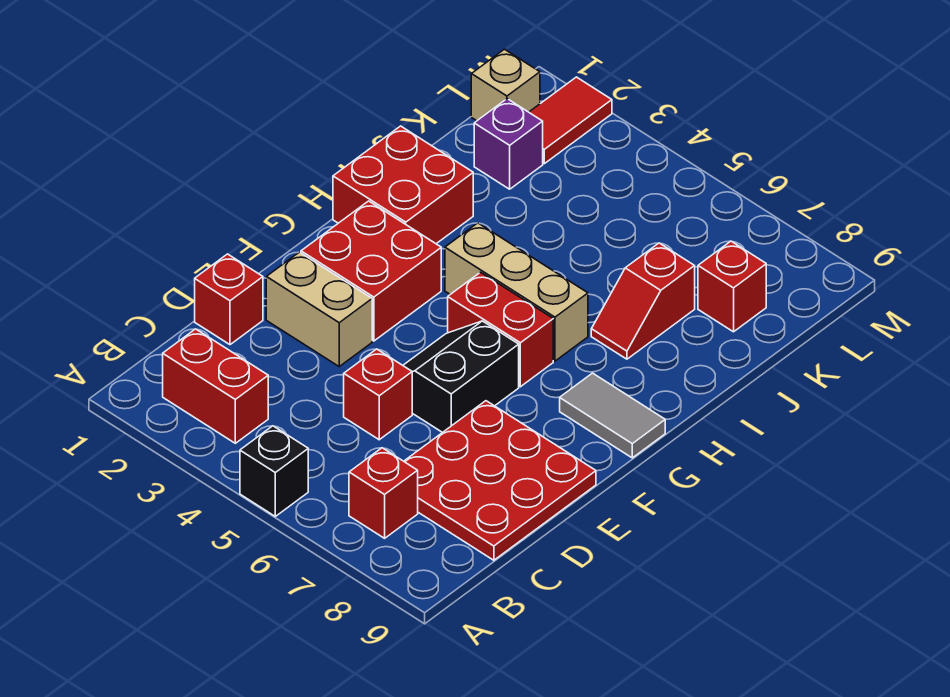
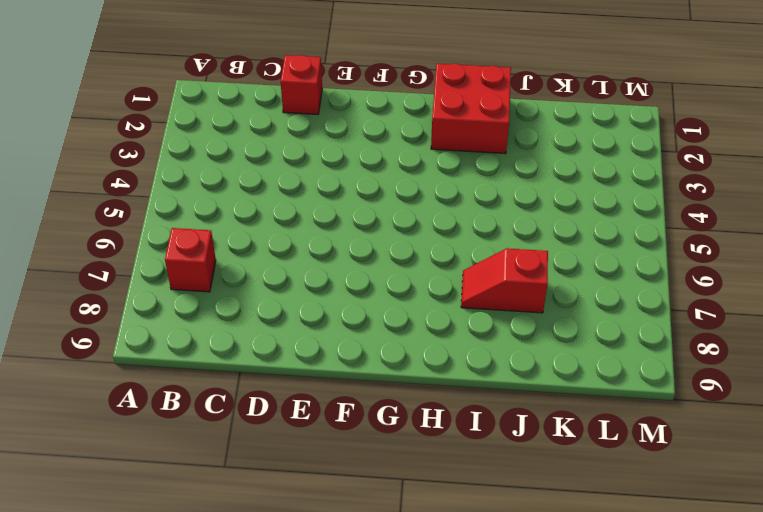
none -> black brick A5 level 1
none -> red brick B2:B3 level 1
none -> red plate C7:E9 level 1

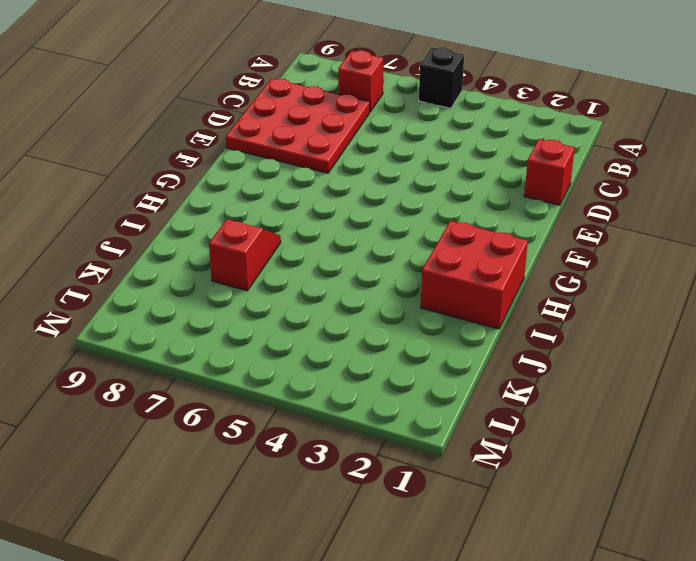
none -> red brick B2:B3 level 1
none -> red brick D5 level 1
none -> tan brick E2:E3 level 1

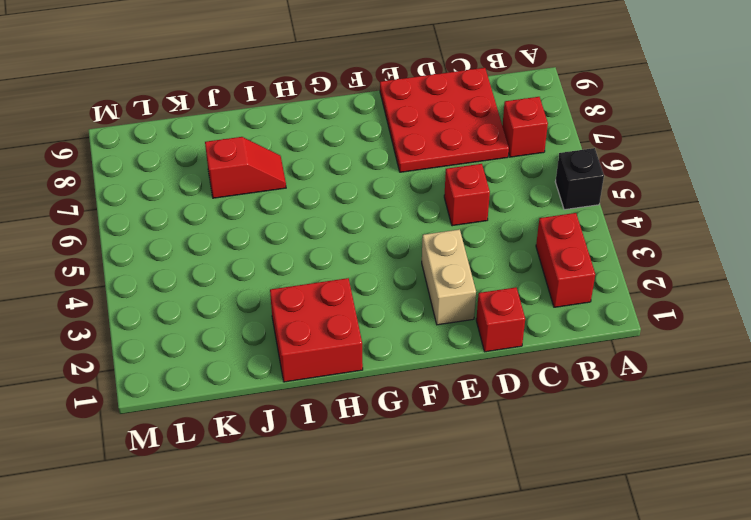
none -> black slope E5:F6 level 1 top 6
none -> red brick F2:G3 level 1
none -> red brick G5:G6 level 1

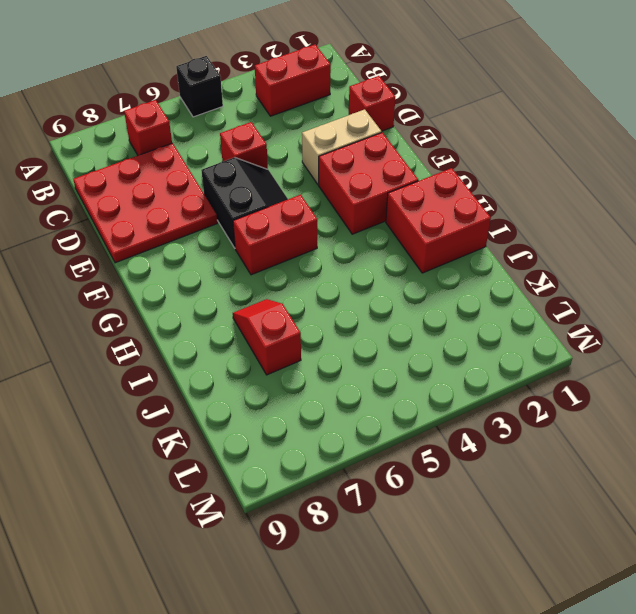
none -> grey tile G8:G9 level 1
none -> tan brick H4:H6 level 1
none -> purple brick K2 level 1

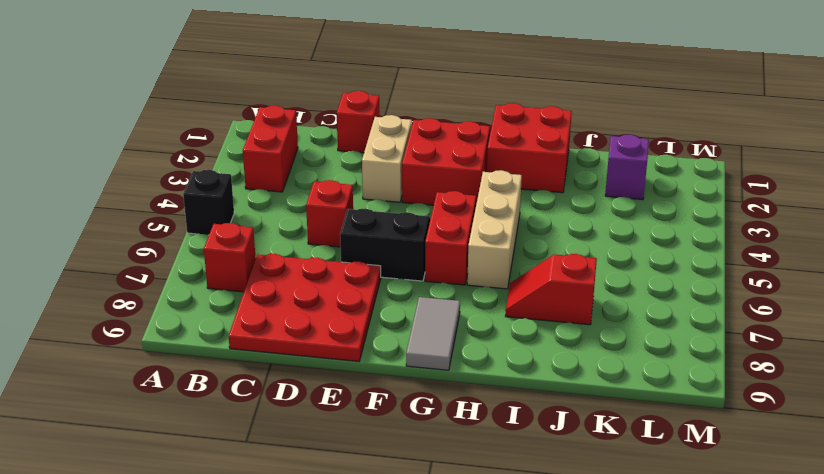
none -> red brick K8 level 1
none -> tan brick L1 level 1
none -> red tile L2:M2 level 1

